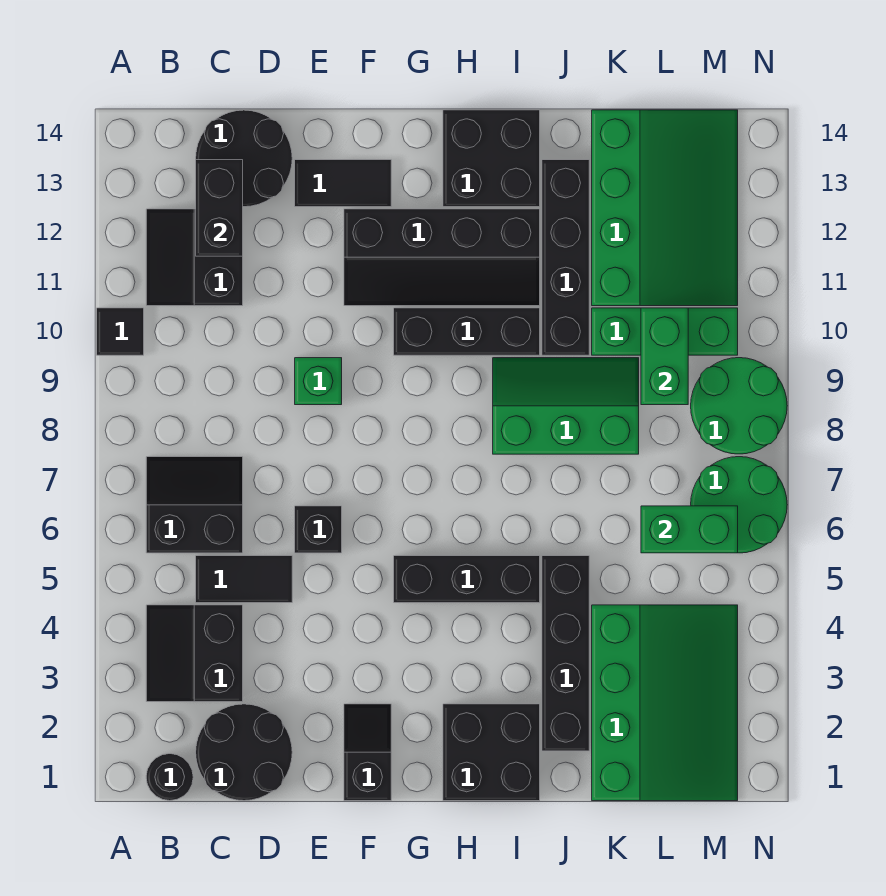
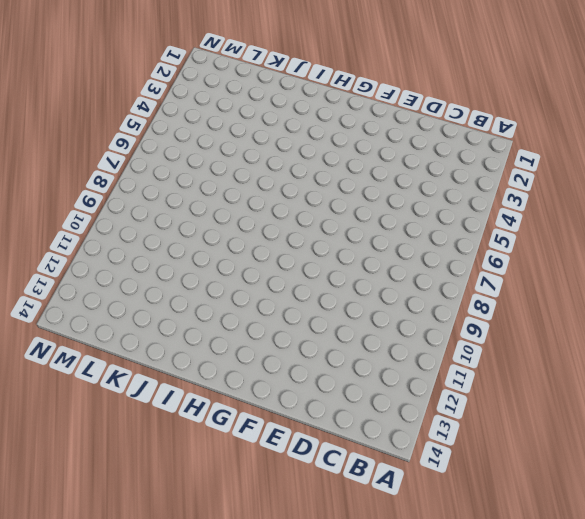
none -> black tile A10 level 1
none -> black round brick B1 level 1
none -> black slope B3:C4 level 1 top C

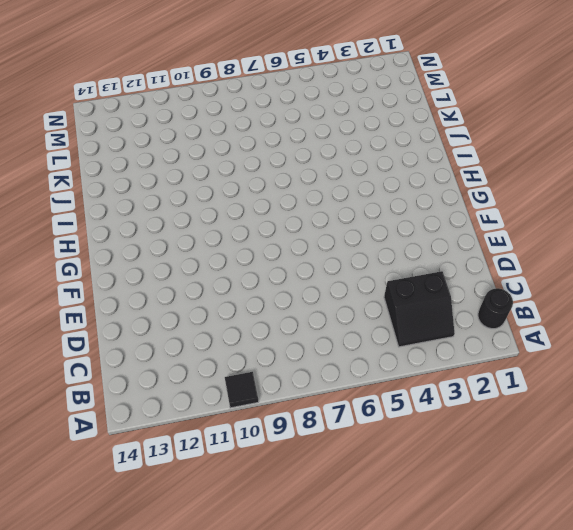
none -> black slope B6:C7 level 1 top 6
none -> black slope B11:C12 level 1 top C
none -> black round brick C1:D2 level 1

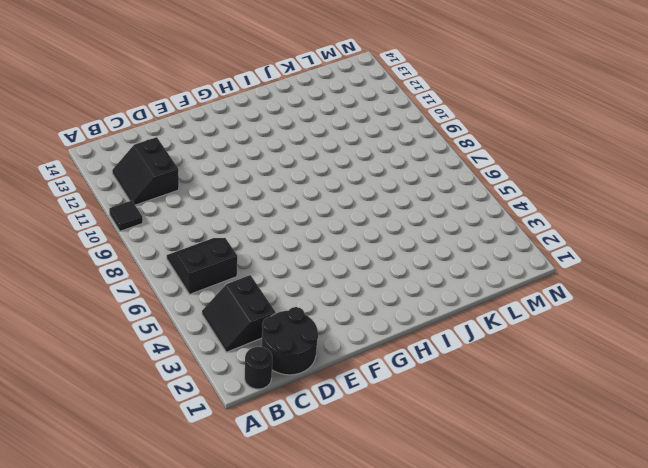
none -> black tile C5:D5 level 1
none -> black round brick C13:D14 level 1
none -> black brick E6 level 1

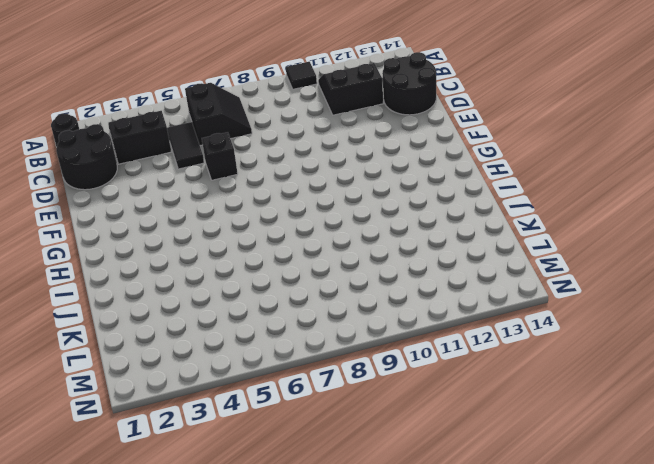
none -> green brick E9 level 1
none -> black tile E13:F13 level 1
none -> black slope F1:F2 level 1 top 1

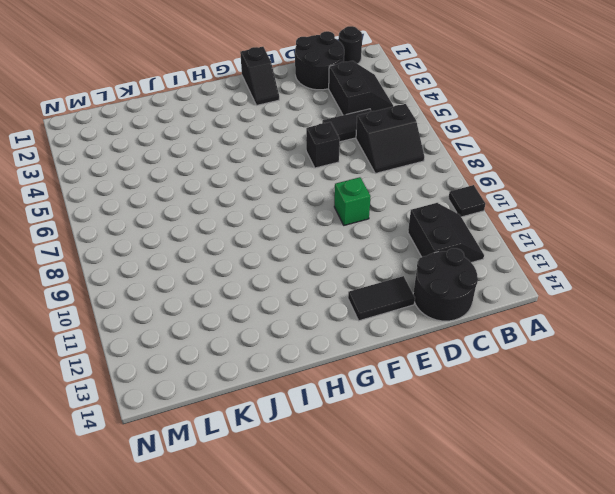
none -> black slope F11:I12 level 1 top 12
none -> black brick G5:I5 level 1
none -> black brick G10:I10 level 1

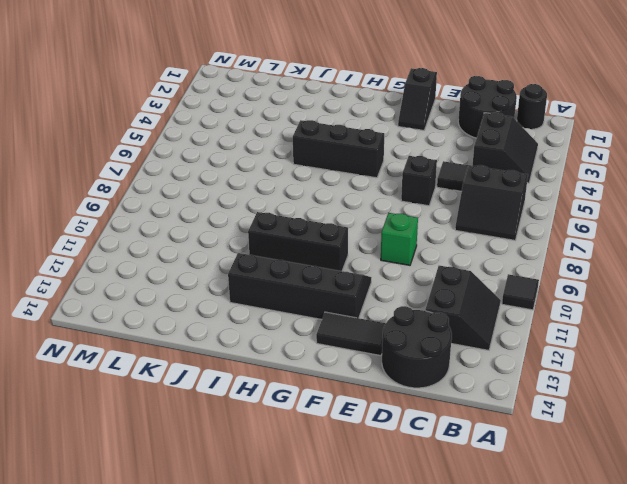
none -> black brick H1:I2 level 1
none -> black brick H13:I14 level 1
none -> green slope I8:K9 level 1 top 8

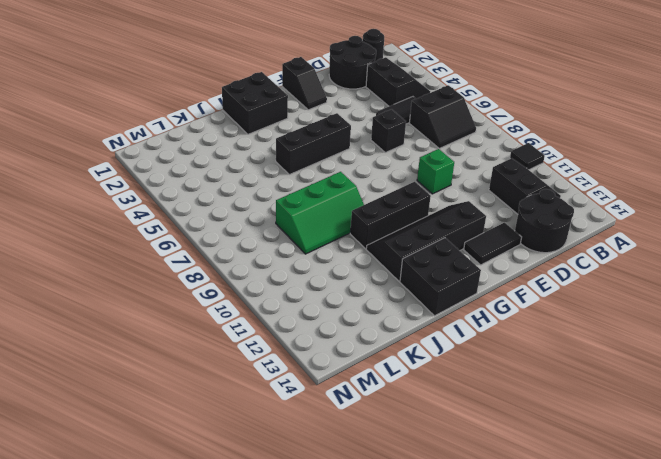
none -> black brick J2:J5 level 1
none -> black brick J10:J13 level 1
none -> green slope K1:M4 level 1 top K

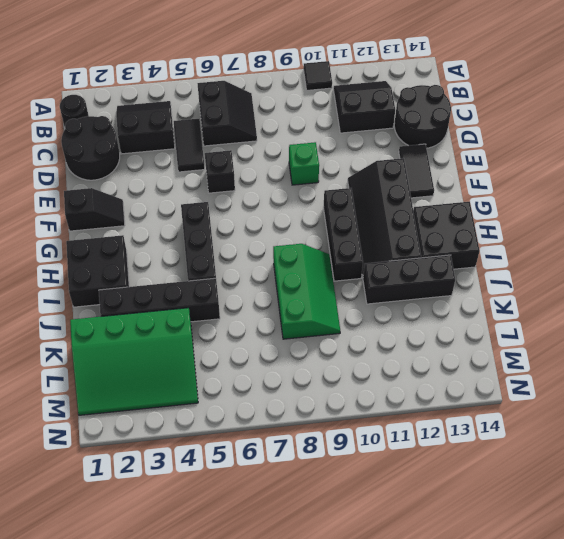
black brick J11:J13 level 1 -> black brick J10:J13 level 1
none -> green brick K10:M10 level 1
none -> green slope K11:M14 level 1 top K
none -> green round brick M6:N7 level 1

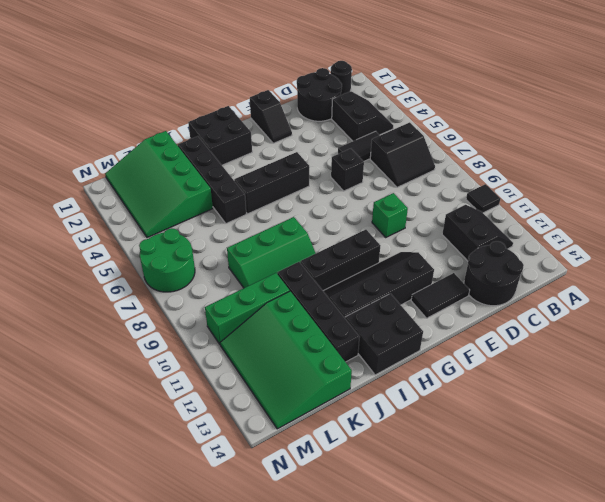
none -> green round brick M8:N9 level 1
none -> black brick C12:C13 level 2
none -> green brick L6:M6 level 2

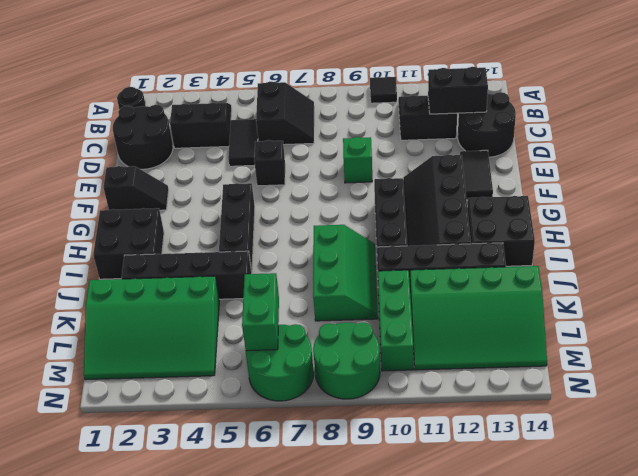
none -> green brick L9:L10 level 2

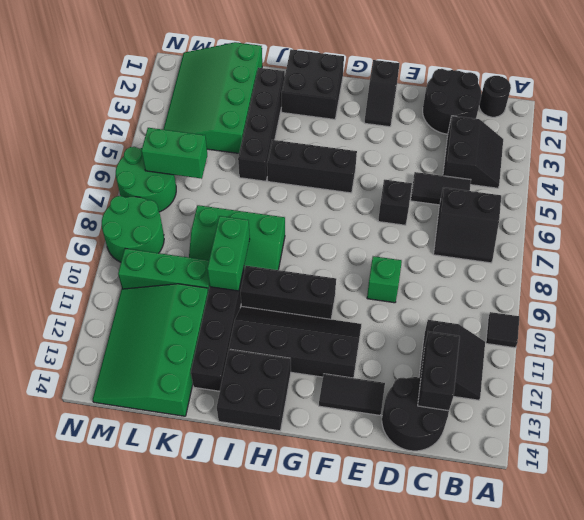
green brick J9:J10 level 2 -> green brick L9:L10 level 2

